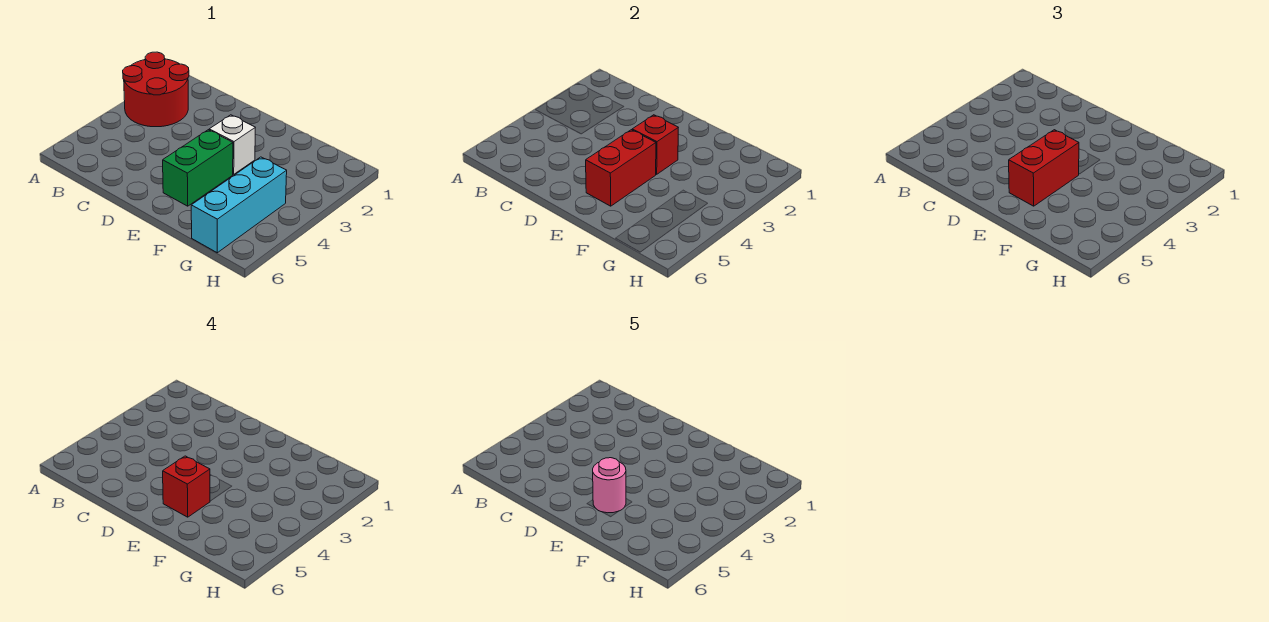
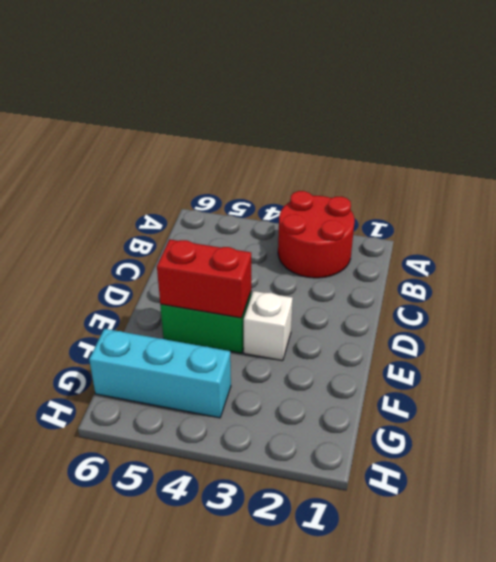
none -> red brick E3 level 2
none -> red brick E4:E5 level 3

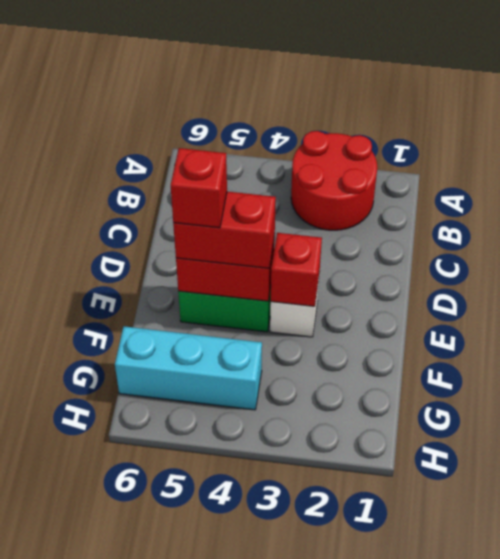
none -> pink round brick E5 level 5

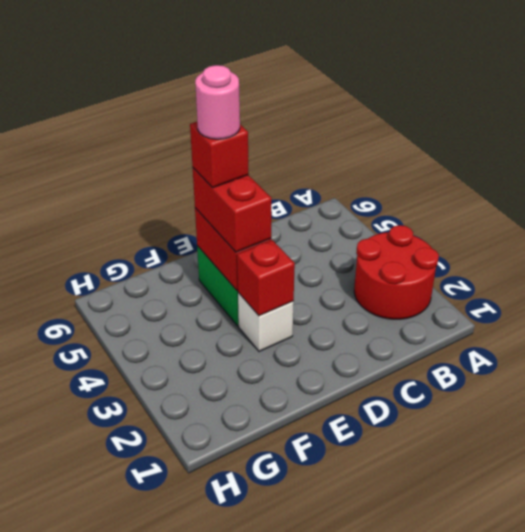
none -> cyan brick G4:G6 level 1

